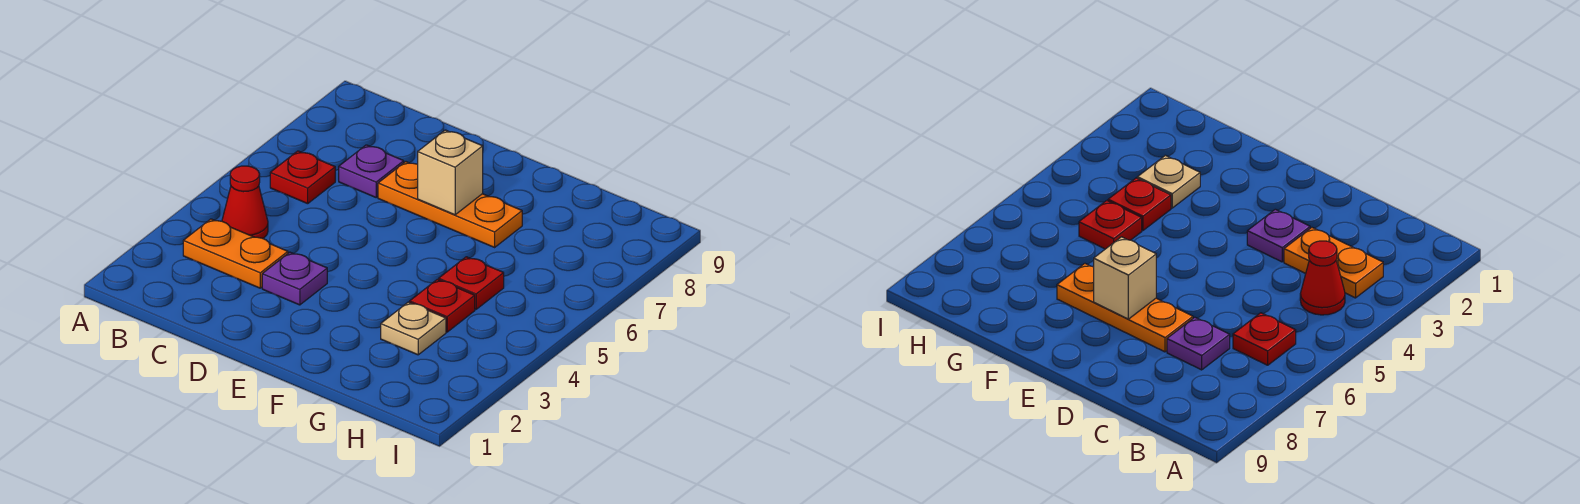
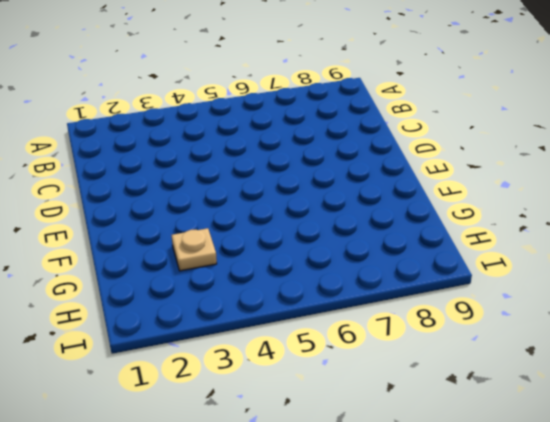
none -> orange plate B3:C3 level 1
none -> red cone B4 level 1

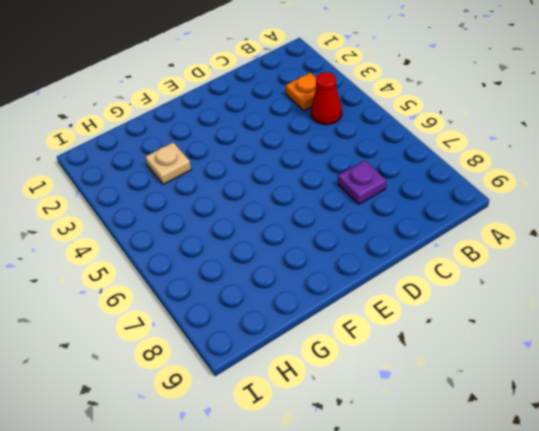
orange plate B3 level 1 -> orange plate B3:C3 level 1
none -> red plate B6 level 1
none -> purple plate D3 level 1

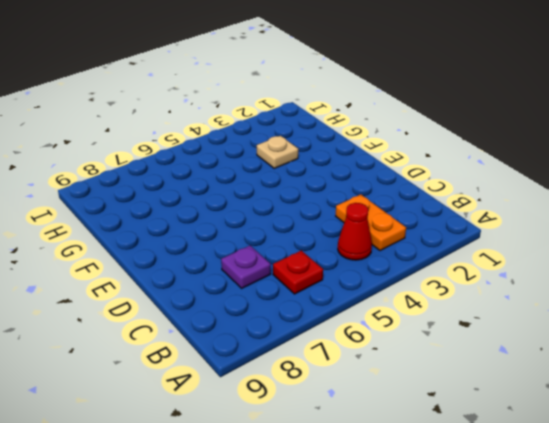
none -> purple plate D3 level 1
none -> orange plate D7:F7 level 1

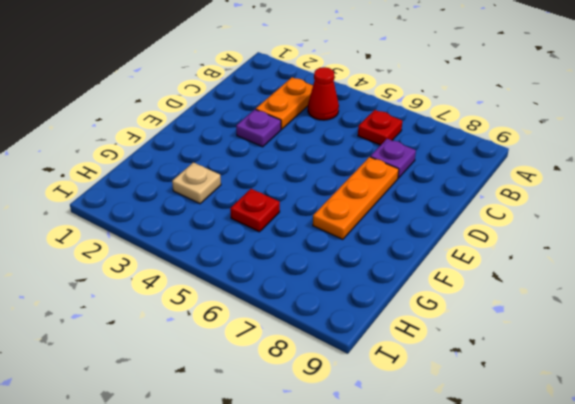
none -> red plate G4 level 1
none -> tan brick E7 level 2

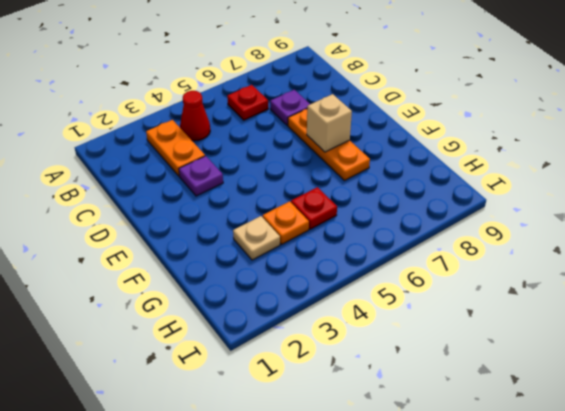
orange plate G4 level 1 -> red plate G4 level 1

